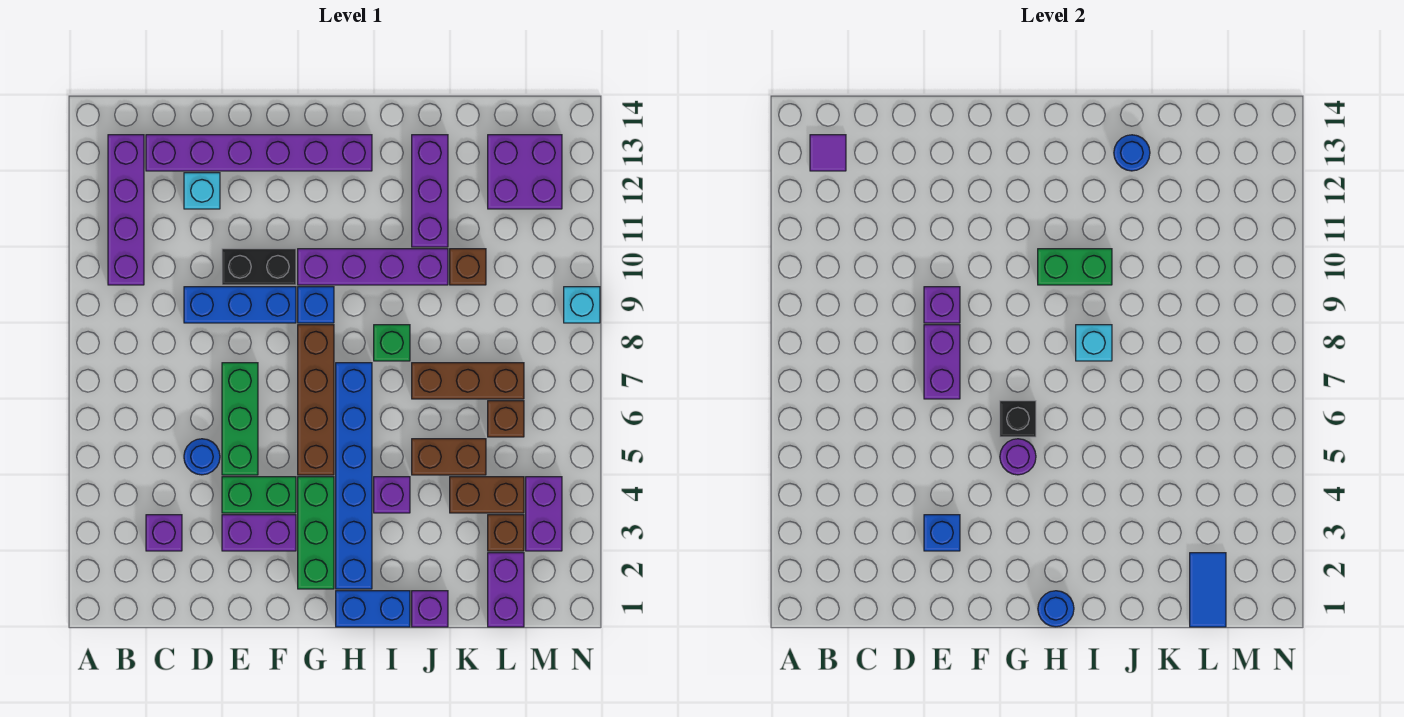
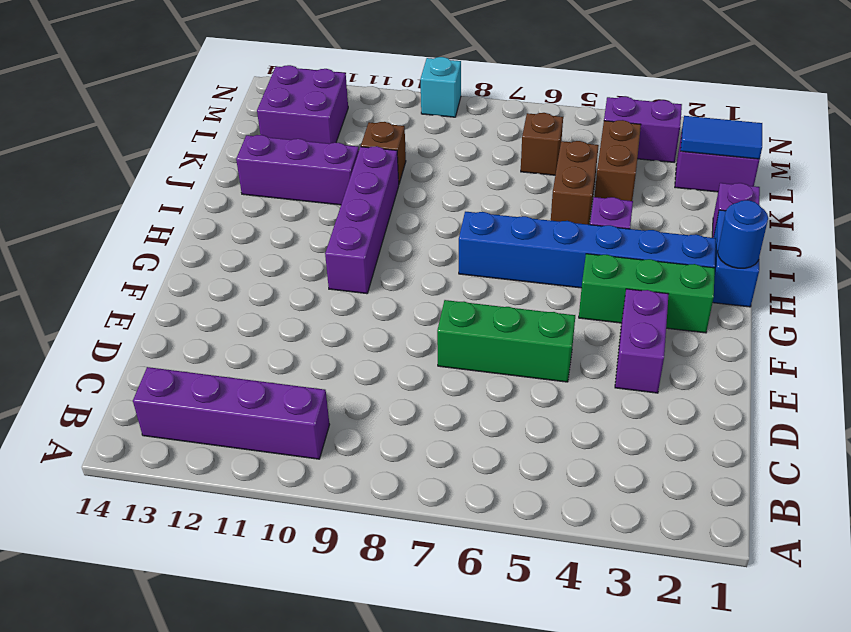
none -> purple brick C3 level 1
none -> purple brick C13:H13 level 1
none -> blue round brick D5 level 1
none -> blue brick D9:F9 level 1

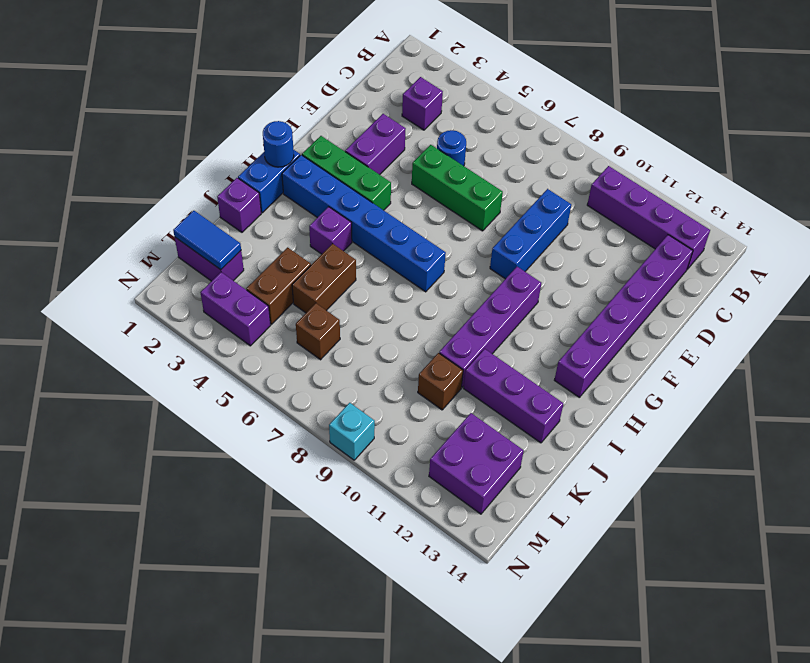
none -> cyan brick D12 level 1
none -> green brick E4:F4 level 1
none -> black brick E10:F10 level 1
none -> brown brick G5:G8 level 1

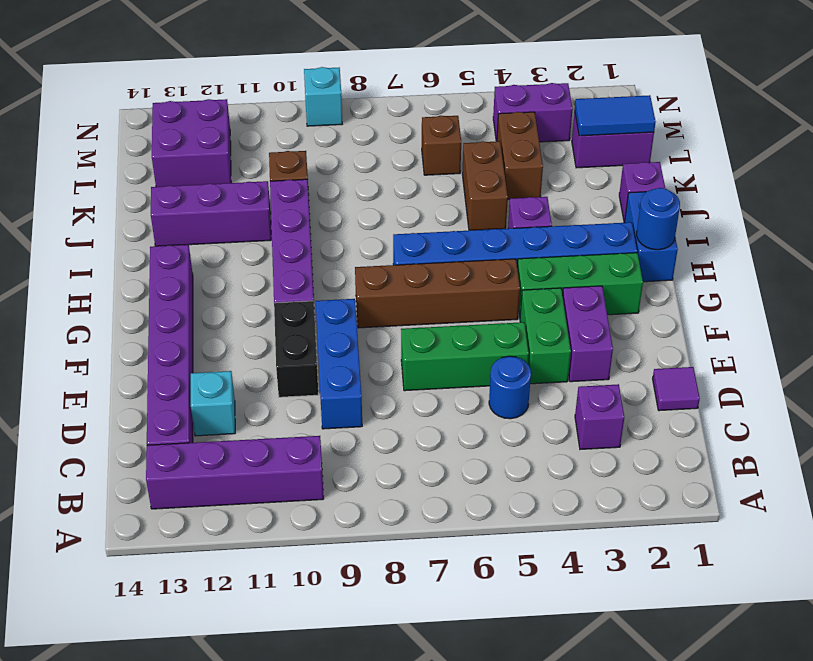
purple tile D1 level 1 -> purple tile B13 level 2
none -> blue brick G9 level 1
none -> green brick I8 level 1
none -> brown brick J7:L7 level 1
none -> brown brick L3 level 1

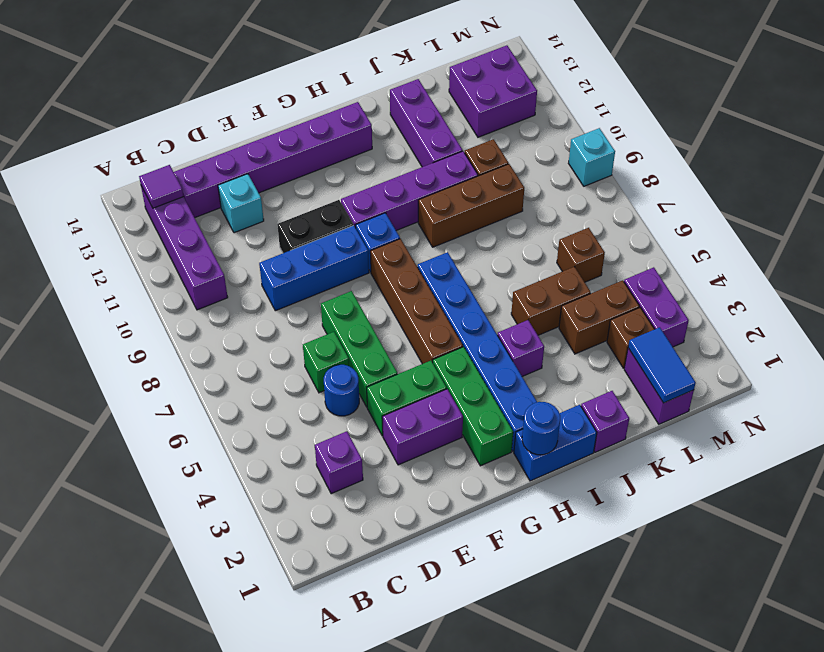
green brick D6 level 1 -> green brick I8 level 1
brown brick I9:K9 level 1 -> brown brick J7:L7 level 1
none -> blue brick E3 level 2
none -> purple brick E7:E8 level 2
none -> purple brick E9 level 2
none -> purple round brick G5 level 2

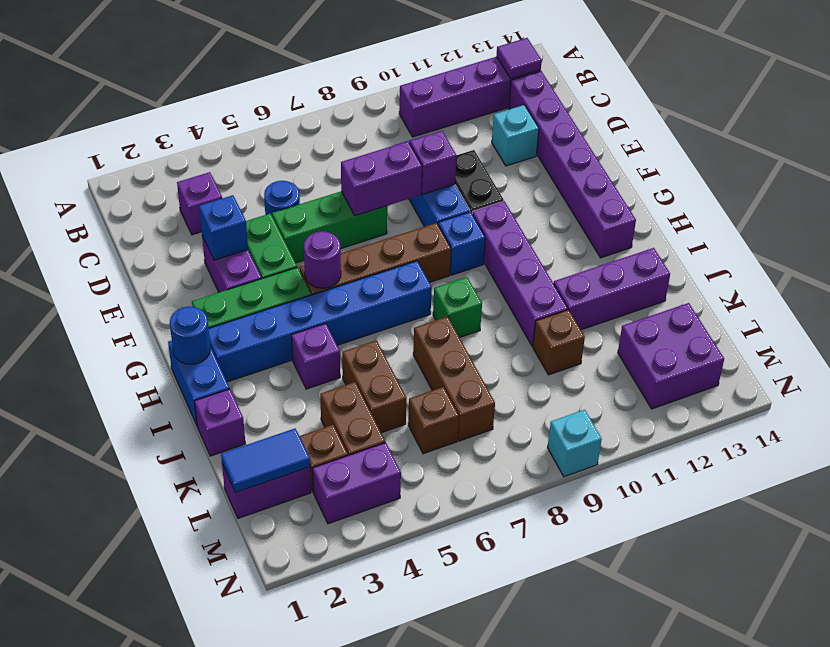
none -> black brick G6 level 2
none -> green brick H10:I10 level 2
none -> cyan brick I8 level 2
none -> blue round brick J13 level 2

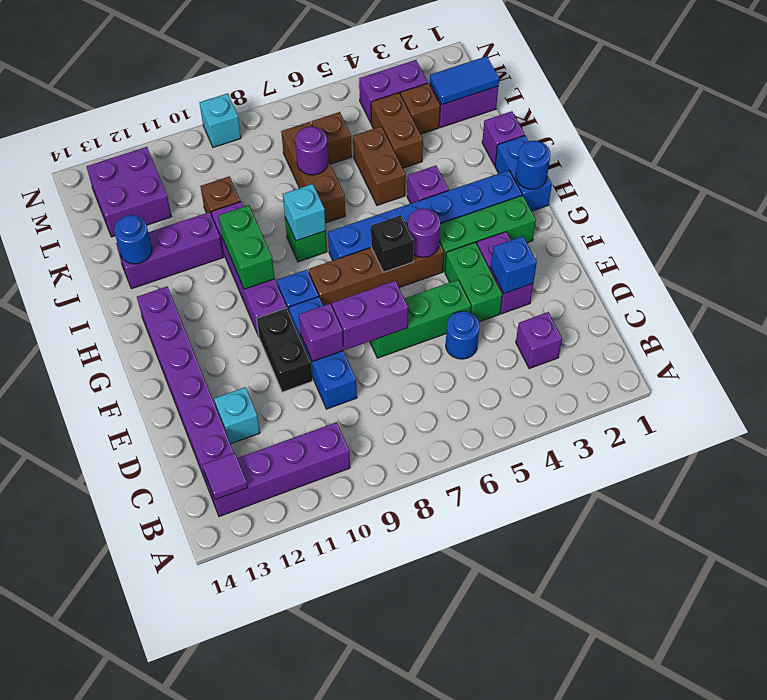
purple round brick K7 level 2 -> none

